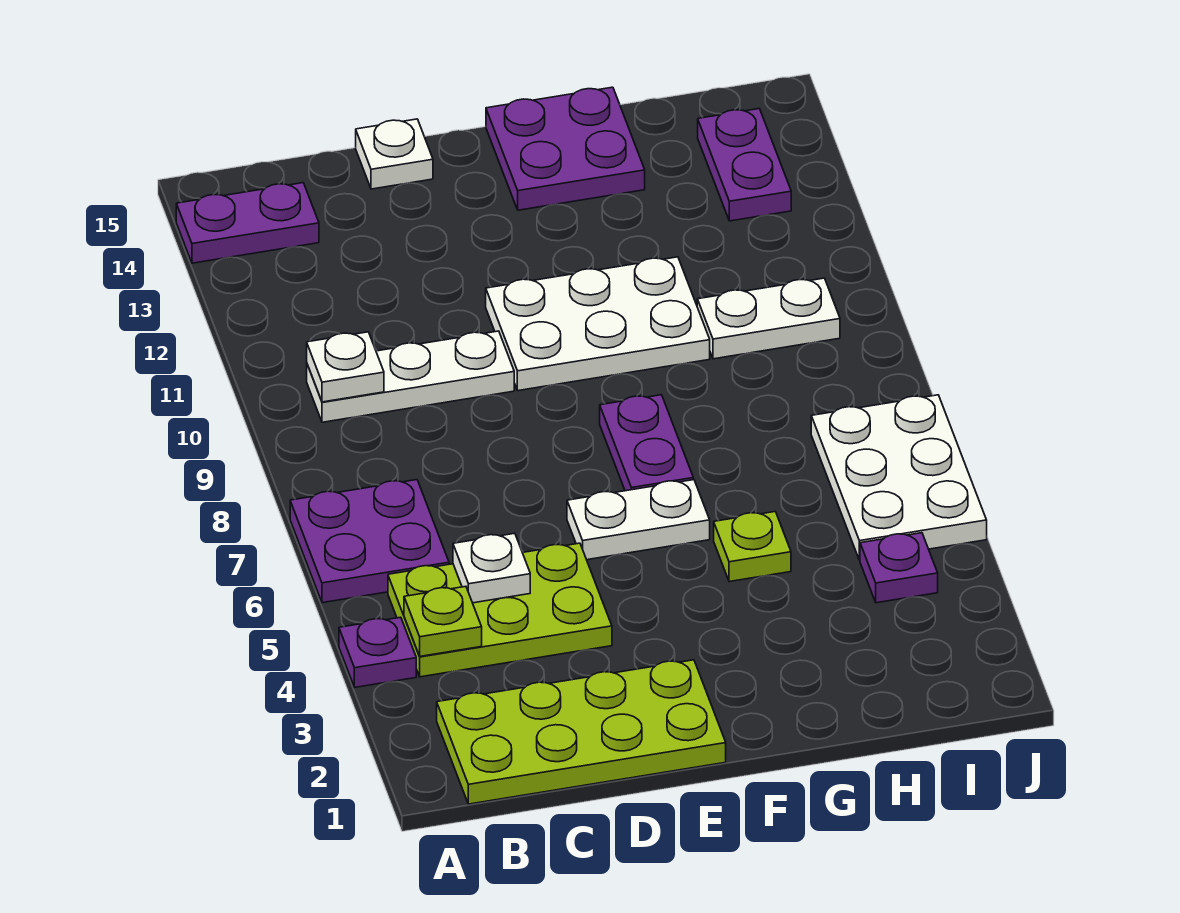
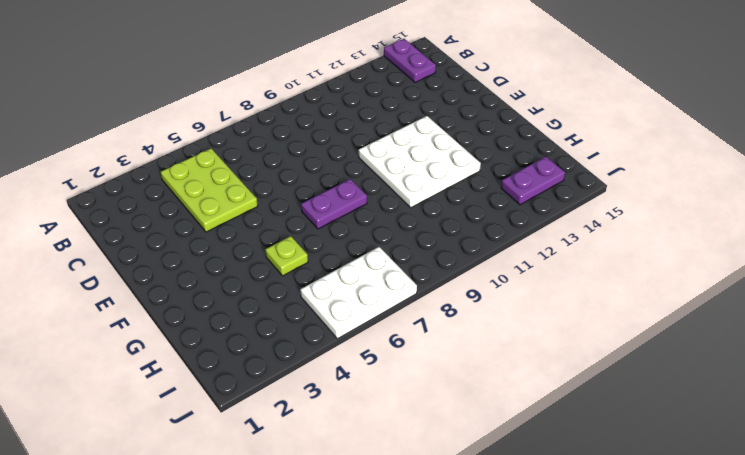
white plate E10:G12 level 1 -> white plate E10:G11 level 1
none -> purple plate A4 level 1
none -> purple plate A6:B7 level 1
none -> lime plate B1:E2 level 1

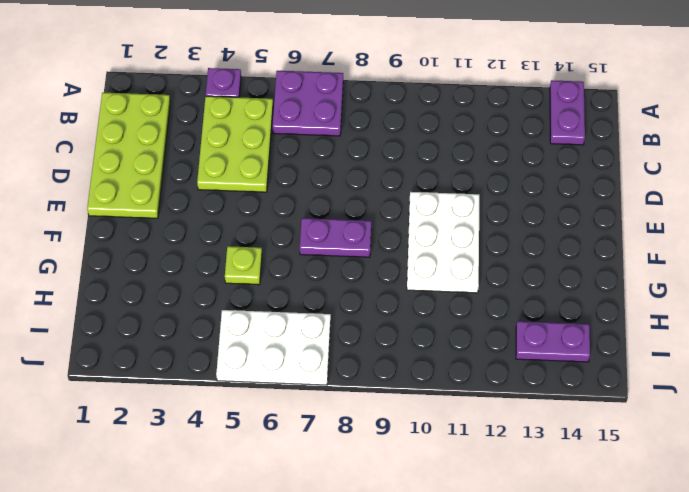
none -> white plate B10:D10 level 1
none -> white plate D15 level 1
none -> white plate E6:F6 level 1

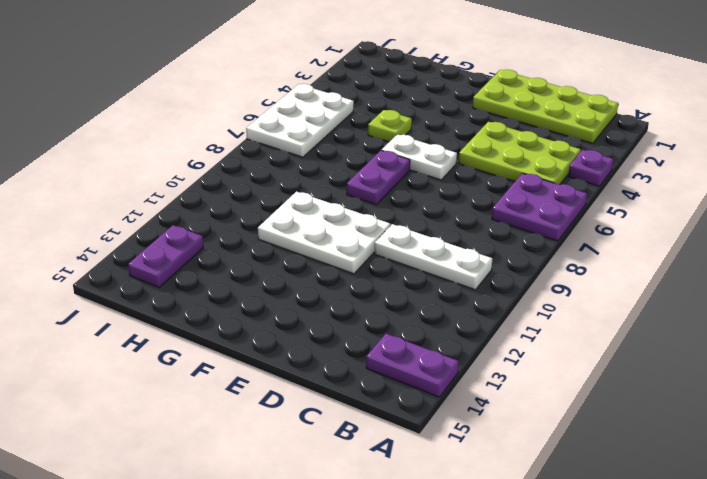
none -> white plate D15 level 1
none -> purple plate F14:G15 level 1
none -> white plate H10:I10 level 1

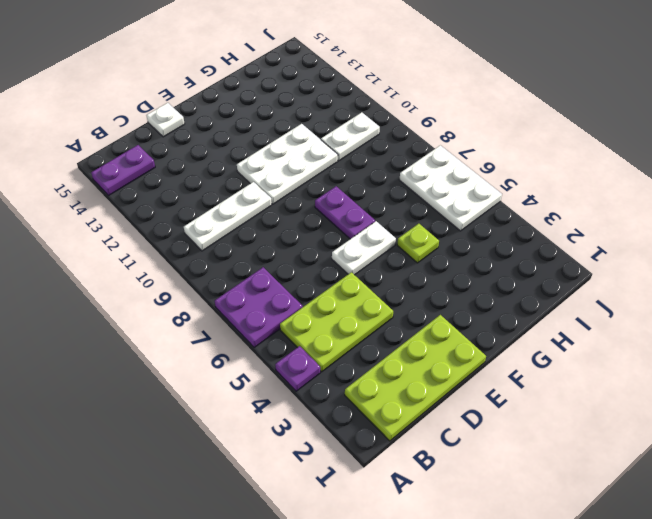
none -> purple plate F14:G15 level 1
none -> purple plate I4 level 1
none -> purple plate I13:I14 level 1

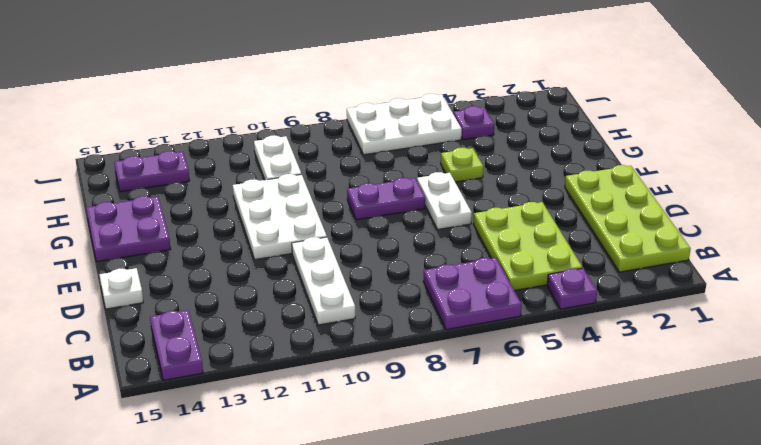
none -> lime plate B4 level 2
none -> white plate B10 level 2
none -> white plate C5 level 2

